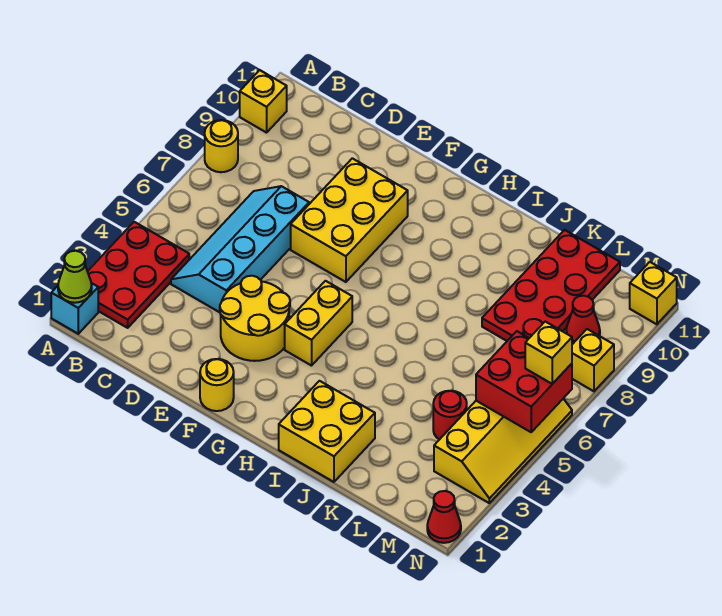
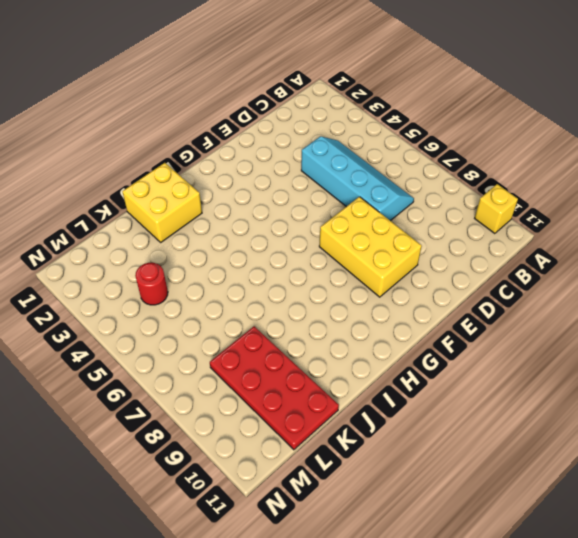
none -> cyan brick A1 level 1
none -> red plate A2:B4 level 1
none -> yellow round brick A8 level 1

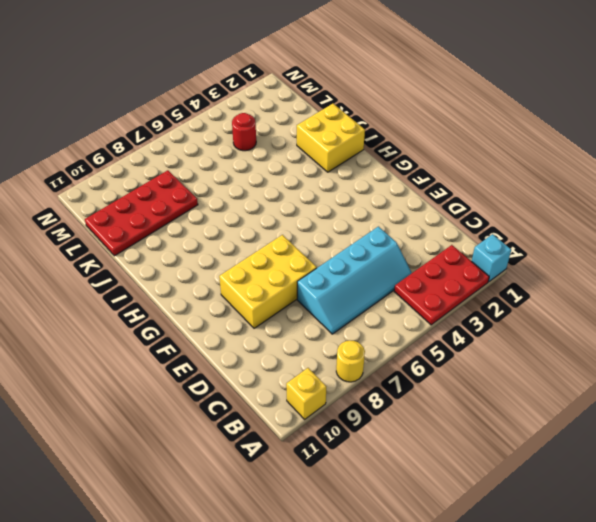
none -> yellow round brick E3:F4 level 1
none -> yellow round brick F1 level 1
none -> yellow brick G4:G5 level 1

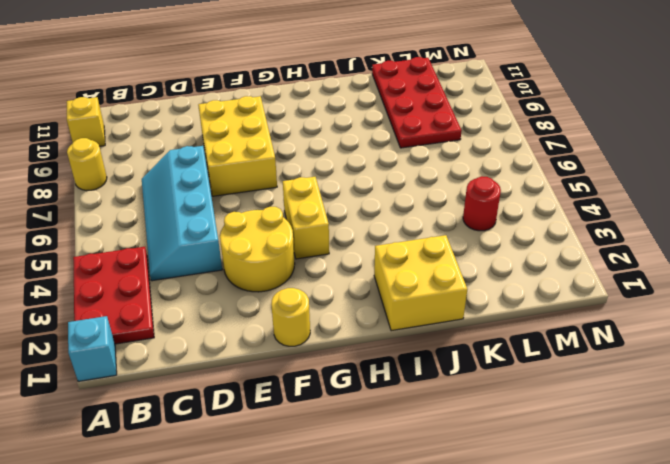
none -> yellow slope M3:N6 level 1 top M
none -> red cone M9 level 1
none -> red cone N1 level 1

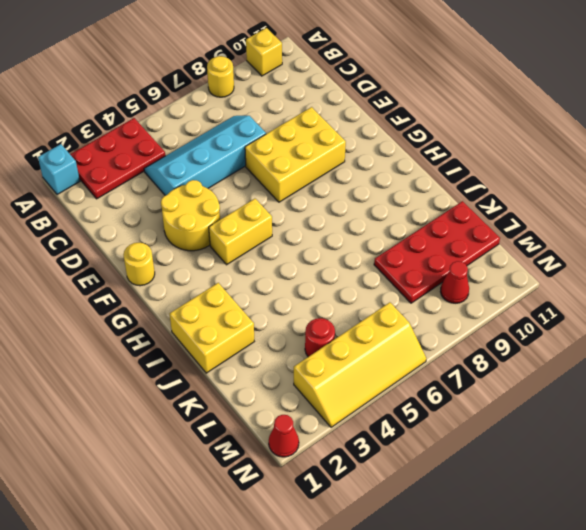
none -> yellow brick N8 level 1
none -> yellow brick N11 level 1
none -> lime cone A1 level 2

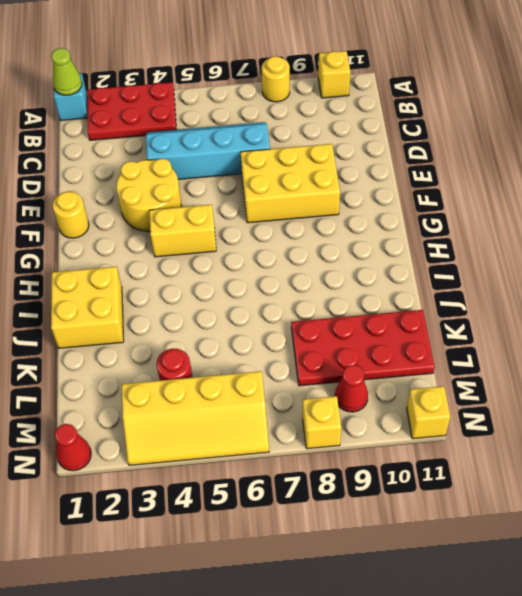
none -> red brick M5:N6 level 2
none -> yellow brick N6 level 3

